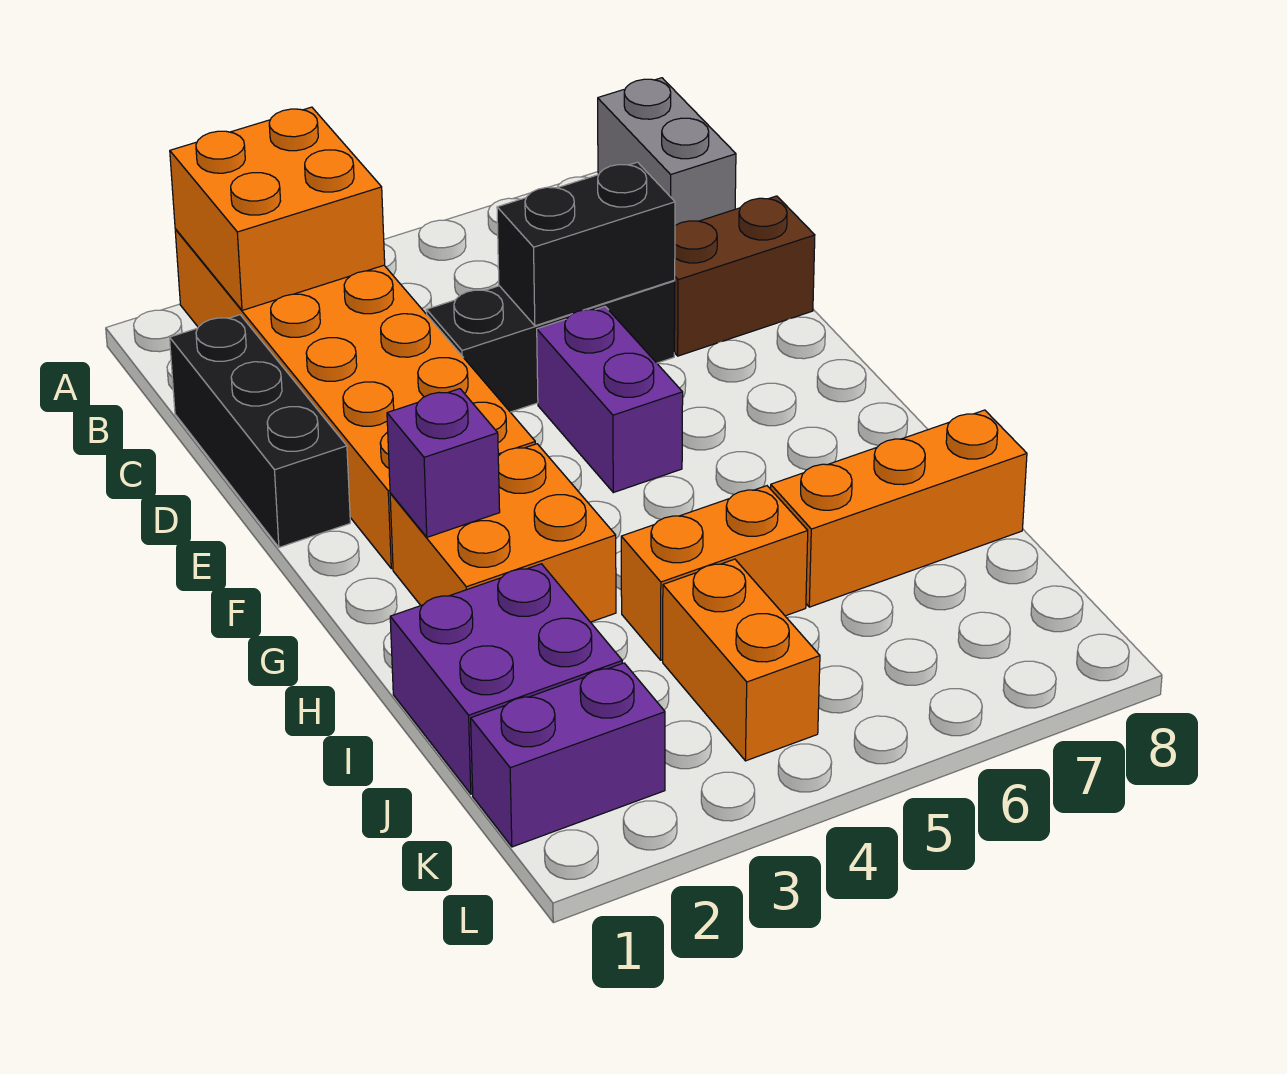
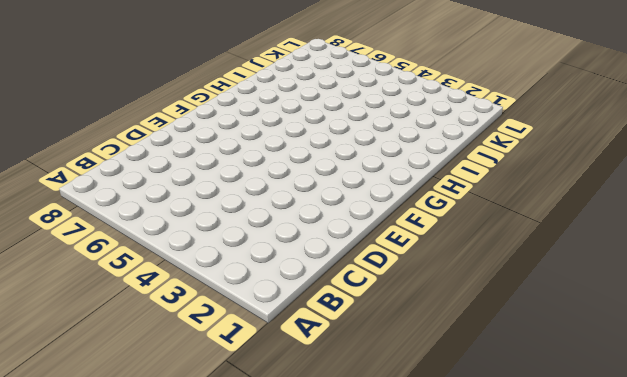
none -> orange brick A2:F3 level 1
none -> grey brick A8:B8 level 1
none -> black brick C1:E1 level 1

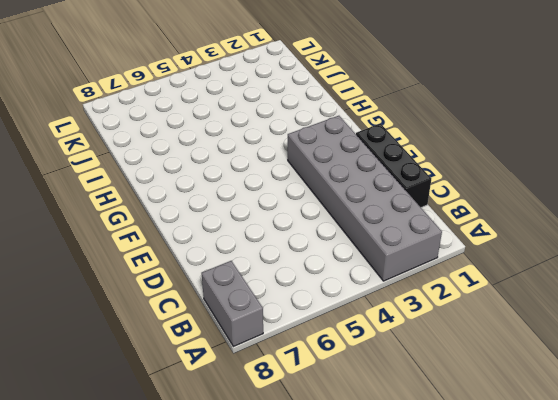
grey brick A2:F3 level 1 -> orange brick A2:F3 level 1
none -> black brick D4:D6 level 1
none -> brown brick D7:D8 level 1
none -> purple brick E5:F5 level 1

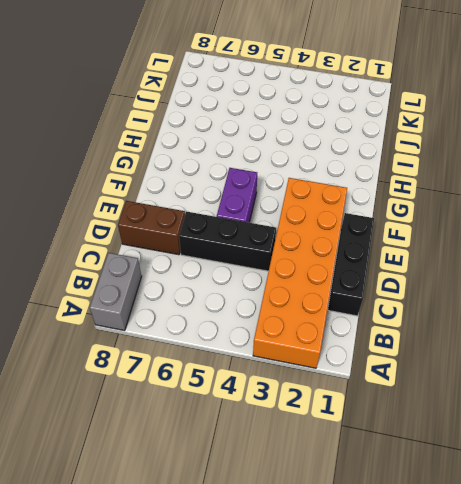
none -> orange brick G2:H3 level 1
none -> purple brick I1:J2 level 1
none -> orange brick I4:I5 level 1

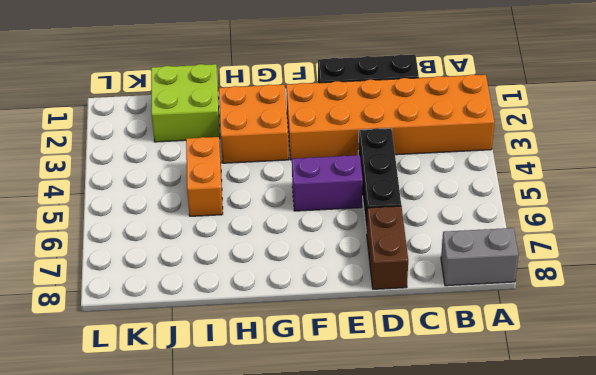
lime brick I1:J2 level 1 -> purple brick I1:J2 level 1
none -> orange brick I6:I8 level 1
none -> orange brick J4:K4 level 1
none -> purple brick K1:K2 level 1

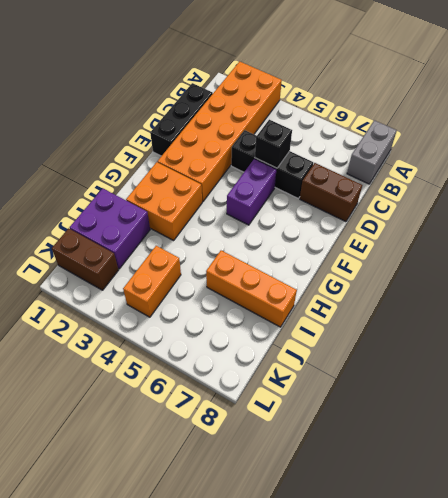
black brick D5 level 2 -> black brick D5:D6 level 2
brown brick K1:K2 level 1 -> purple brick K1:K2 level 1
none -> orange brick I4:I5 level 1
none -> orange brick A2:B3 level 2
none -> purple brick G2 level 2

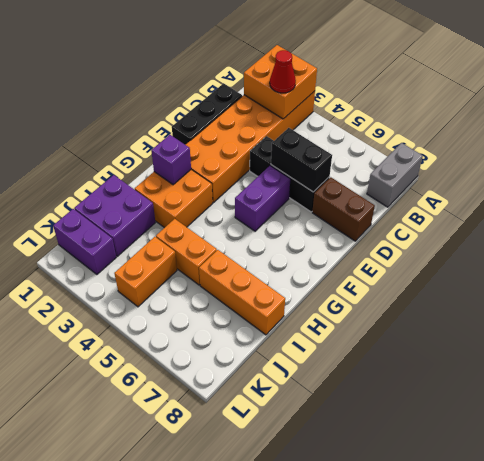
red cone B3 level 3 -> none

